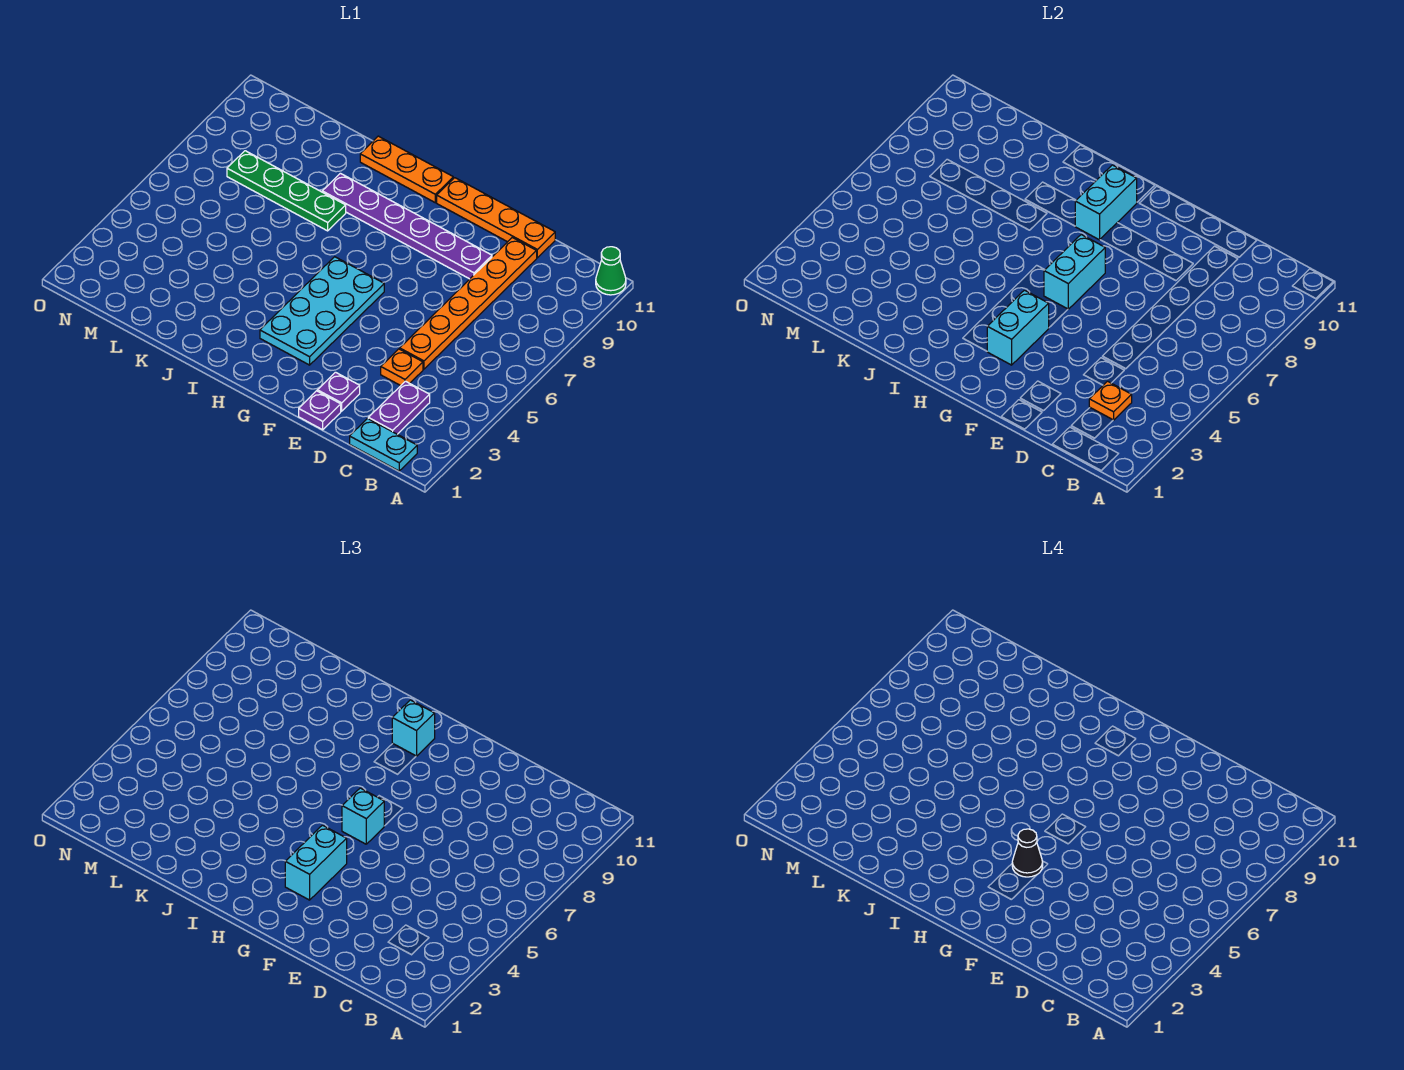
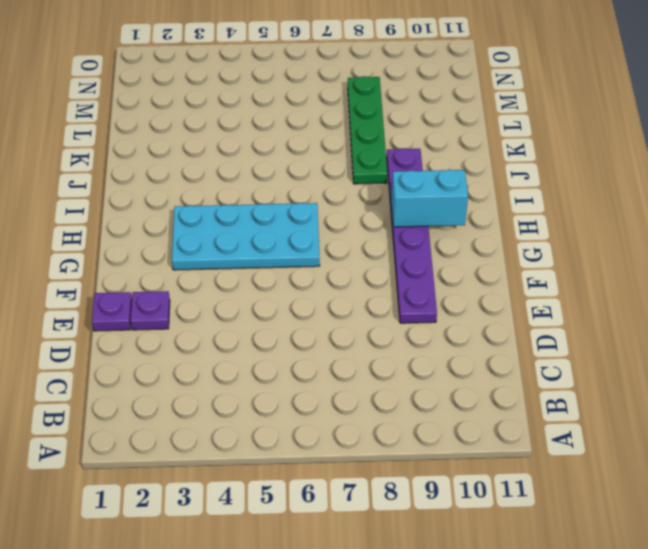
none -> green cone A11 level 1
none -> cyan plate B1:C1 level 1
none -> purple plate C2:C3 level 1

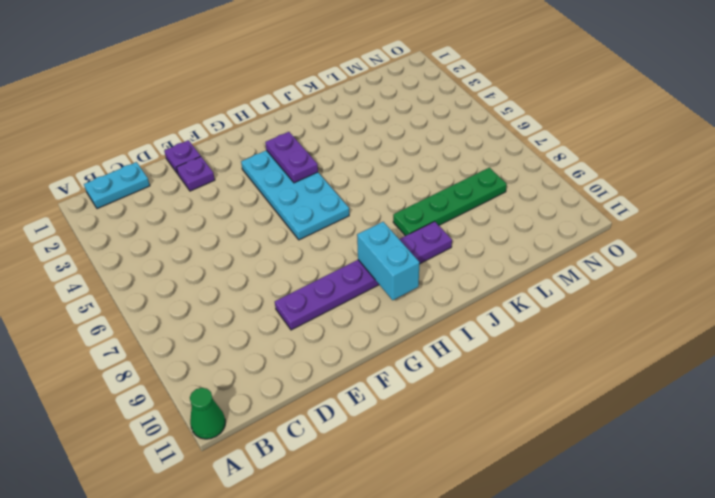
purple plate H3:H4 level 2 -> purple plate C2:C3 level 1
none -> orange plate D4 level 1
none -> orange plate D5:D10 level 1
none -> orange plate D11:G11 level 1

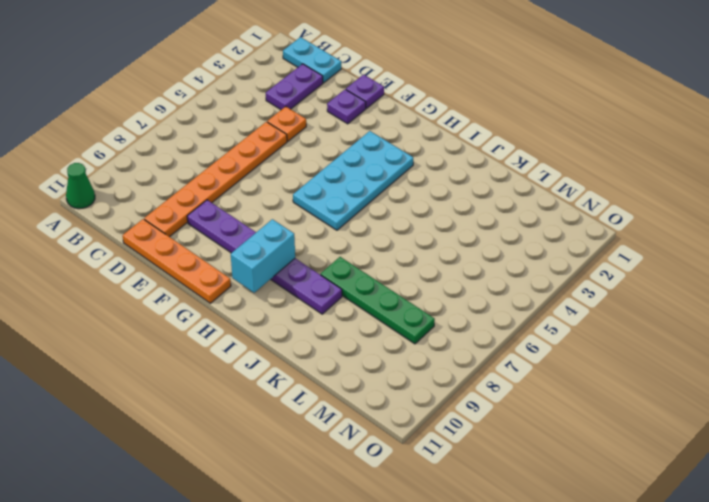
none -> orange plate H11:J11 level 1
none -> orange plate C3 level 2
none -> cyan brick G3:G4 level 2

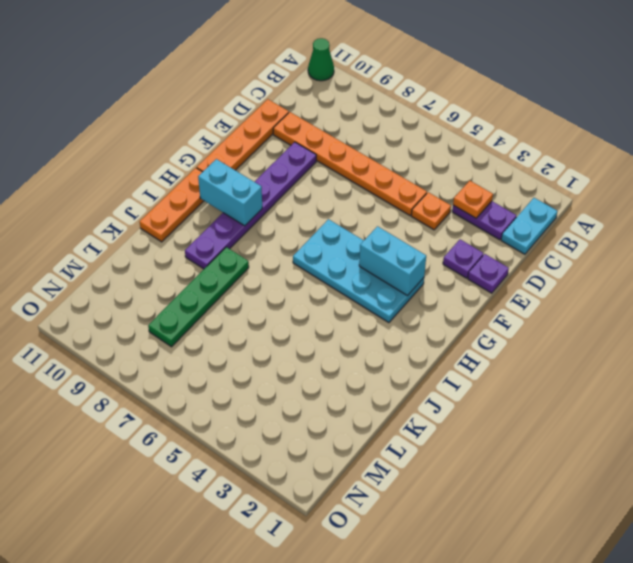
none -> cyan brick G6:G7 level 2
none -> cyan brick G3:G4 level 3
none -> cyan brick G6 level 3

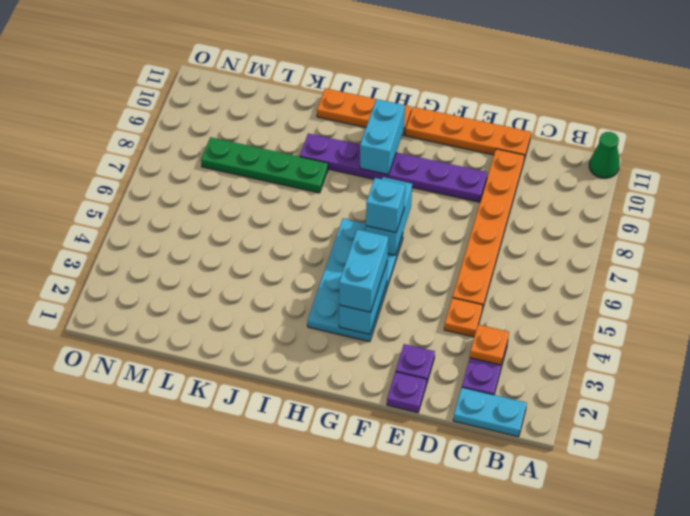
none -> cyan brick H10 level 3
none -> black cone G4 level 4

